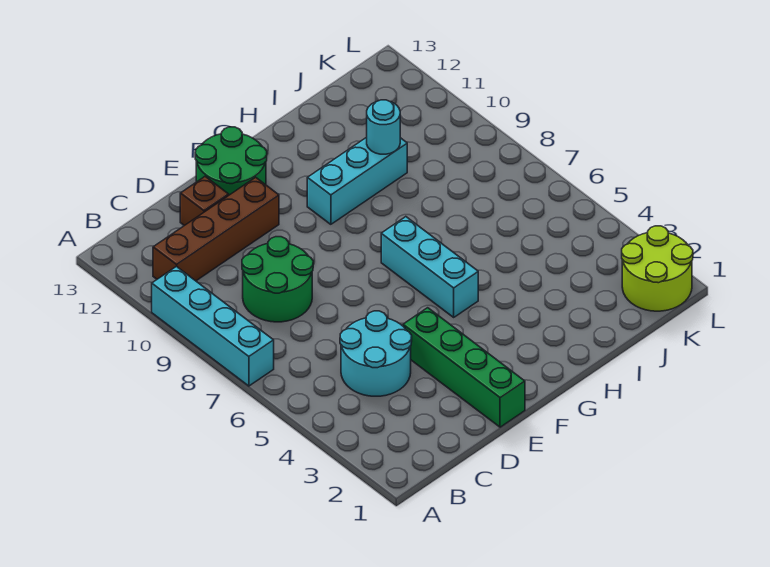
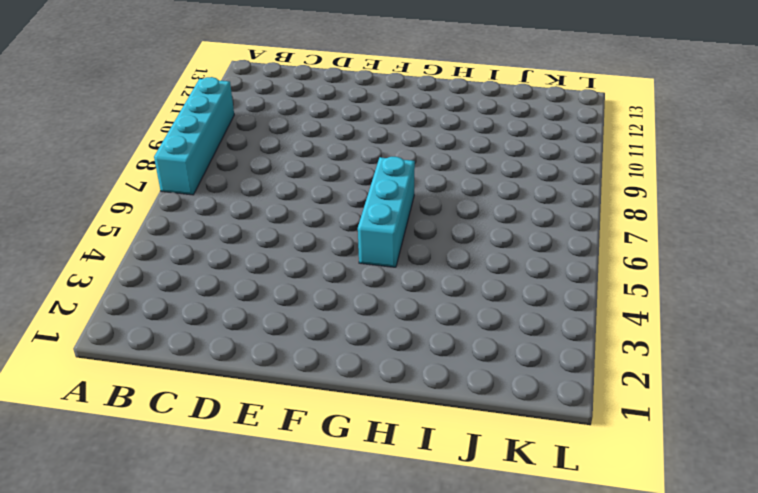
none -> brown brick B11:E11 level 1
none -> cyan round brick C4:D5 level 1

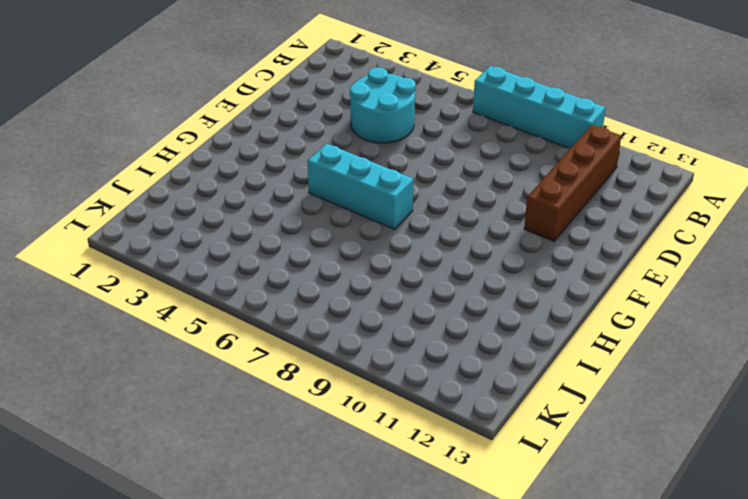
none -> green round brick C8:D9 level 1
none -> brown brick D12 level 1

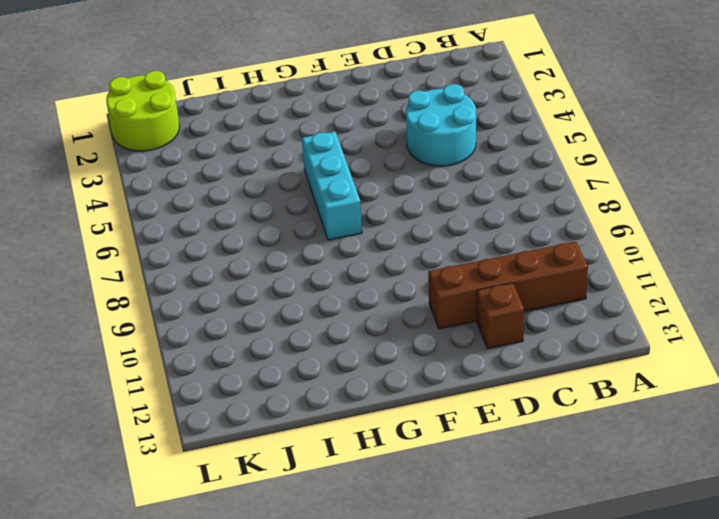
none -> cyan brick A7:A10 level 1
none -> green round brick C8:D9 level 1

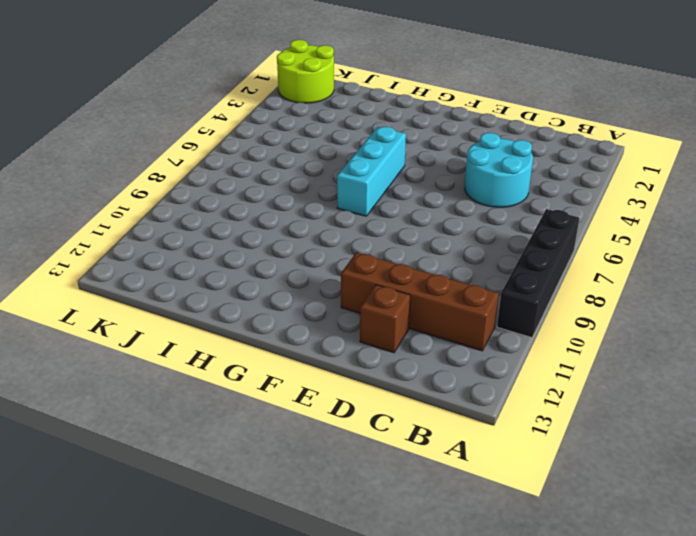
black brick A7:A10 level 1 -> cyan brick A7:A10 level 1
none -> green round brick C8:D9 level 1
none -> green brick E1:E4 level 1

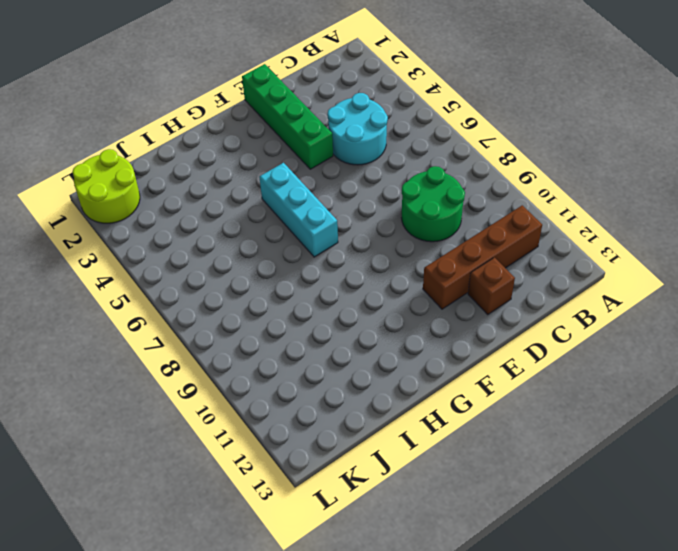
none -> cyan brick A7:A10 level 1
none -> green round brick E12:F13 level 1

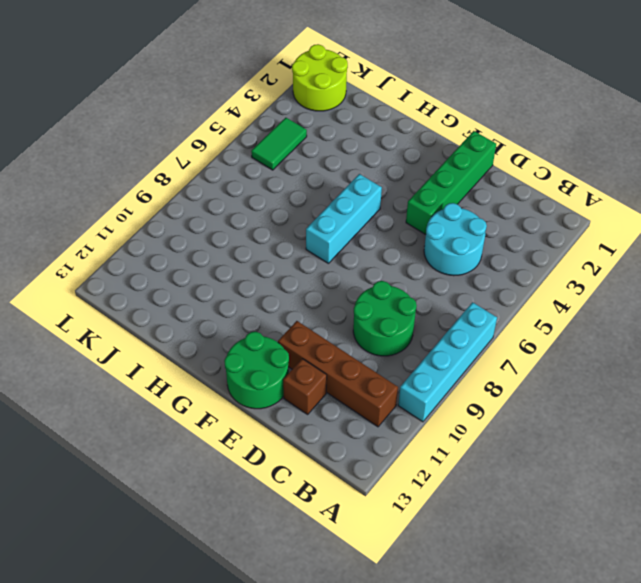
green tile K4:K5 level 1 -> none
none -> cyan brick G10:I10 level 1
none -> cyan round brick I10 level 2

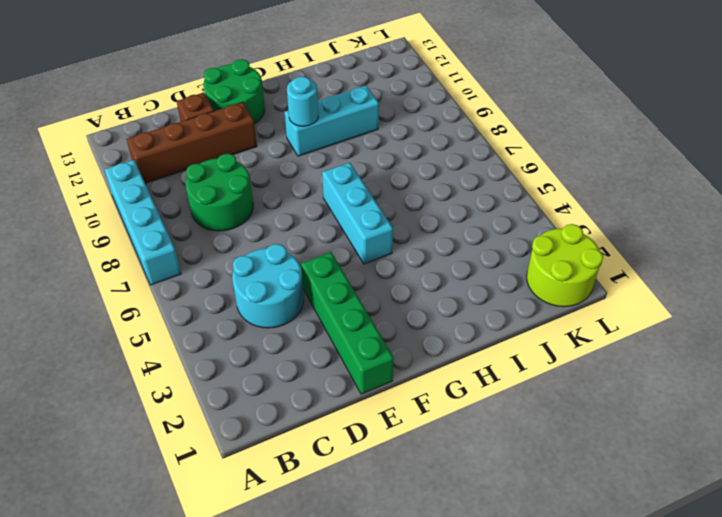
cyan round brick G10 level 2 -> cyan round brick I10 level 2

